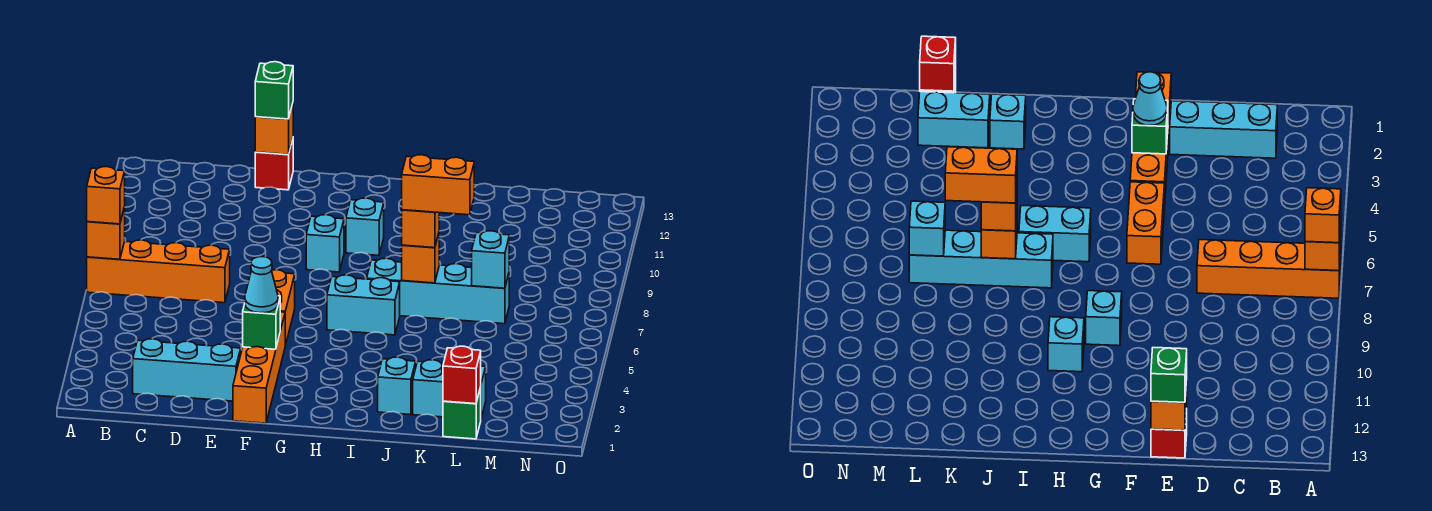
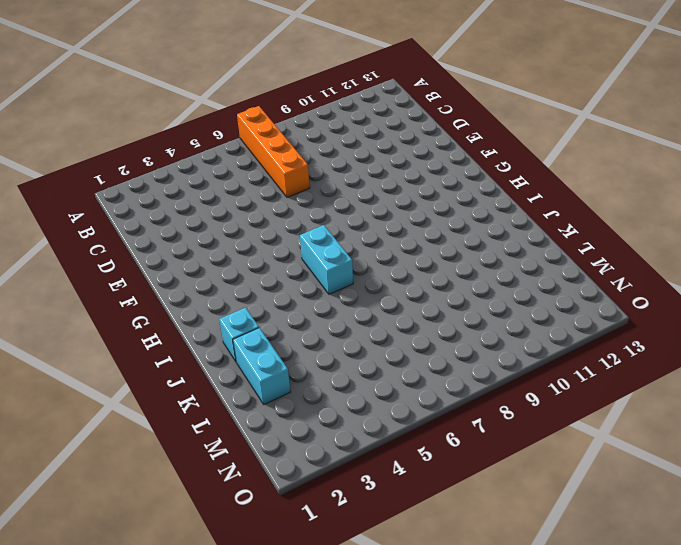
none -> cyan brick C2:E2 level 1
none -> red brick E13 level 1
none -> orange brick F1:F4 level 1

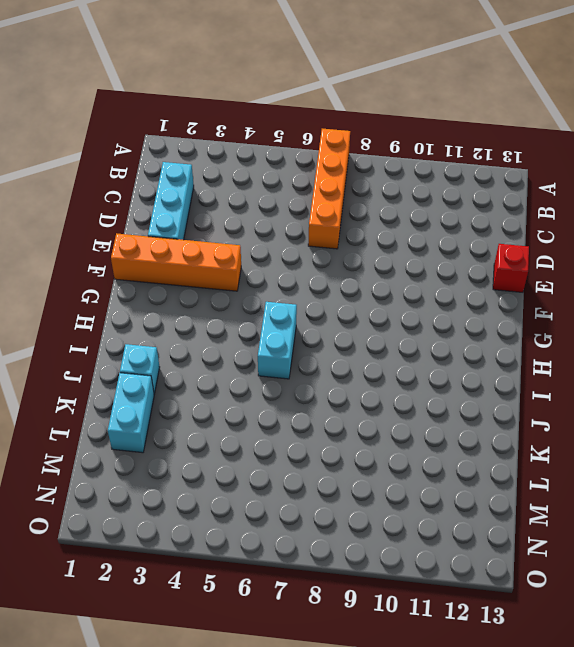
none -> orange brick F5:F6 level 1
none -> cyan brick G9 level 1
none -> cyan brick H10 level 1

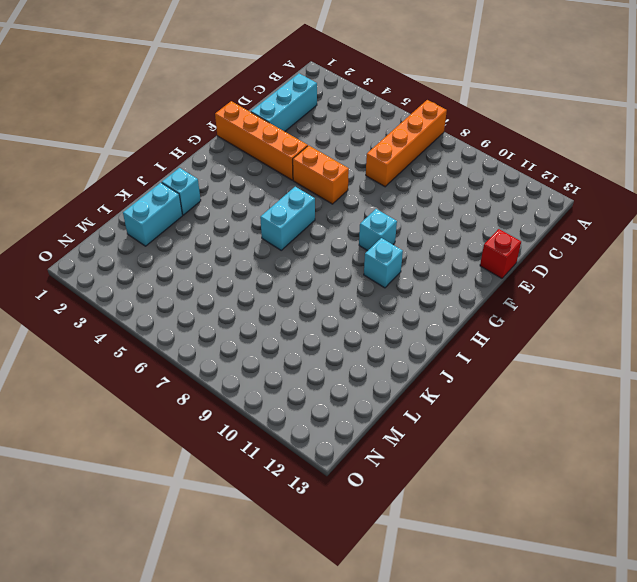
none -> cyan brick I7:L7 level 1
none -> green brick L1 level 1
none -> orange brick A7 level 2

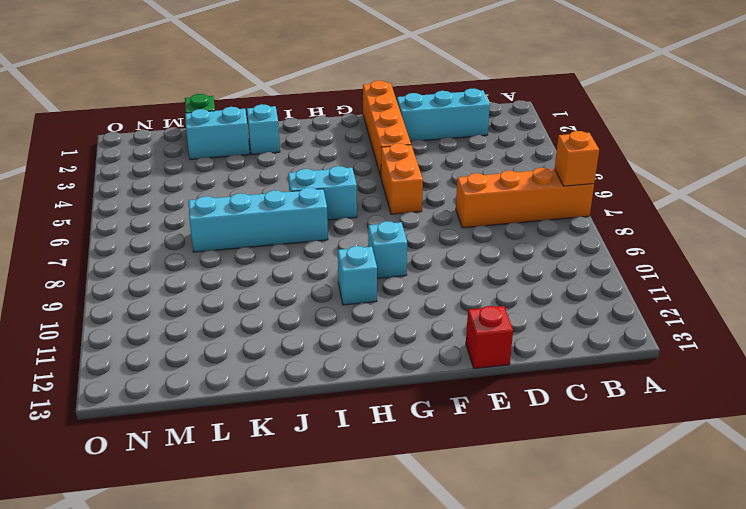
none -> orange brick E13 level 2
none -> green brick F3 level 2
none -> orange brick J7 level 2

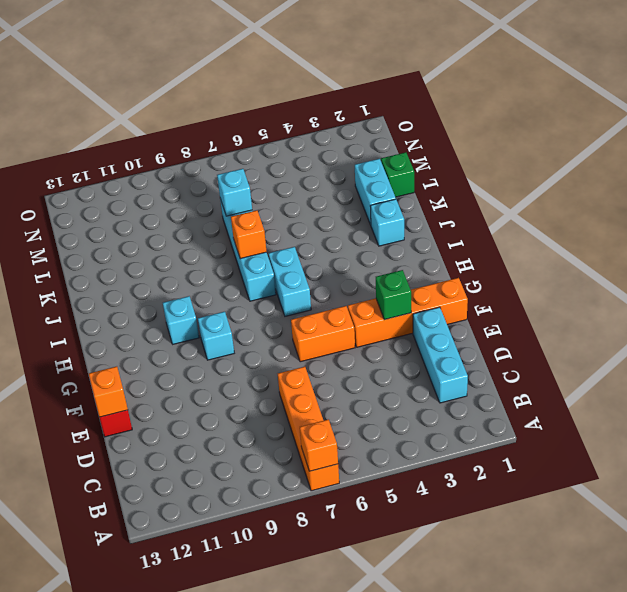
none -> red brick L1 level 2
none -> orange brick A7 level 3
none -> green brick E13 level 3

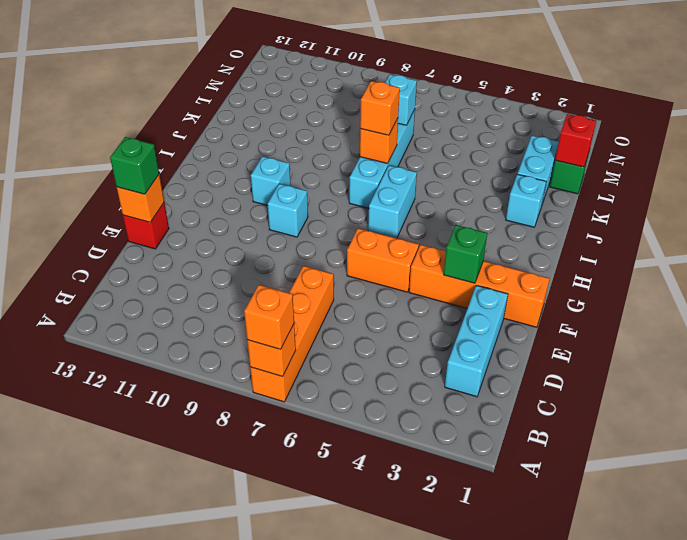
none -> cyan cone F3 level 3
none -> orange brick J7:K7 level 4

